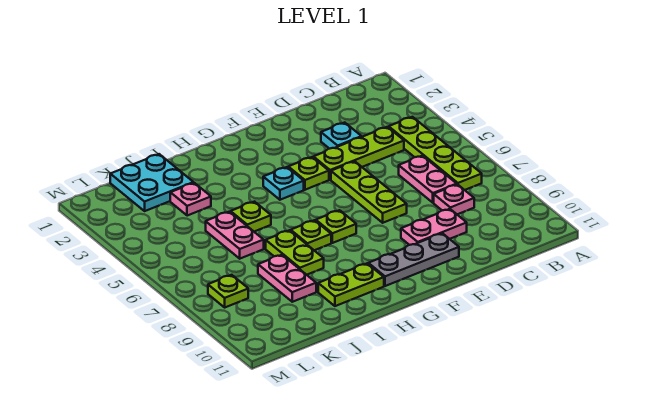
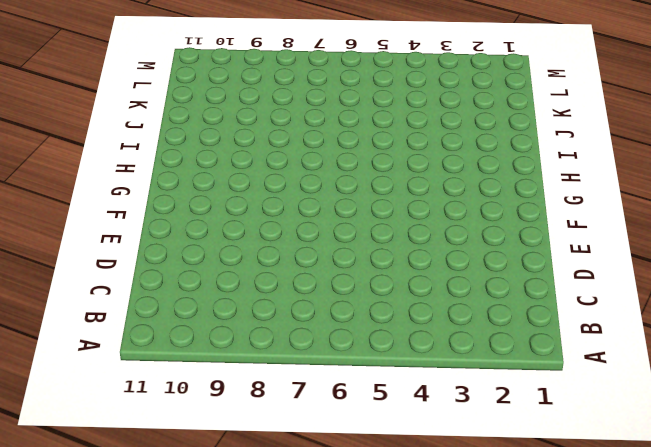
none -> lime plate B4:B7 level 1
none -> lime plate C4:E4 level 1
none -> pink plate C6:C7 level 1

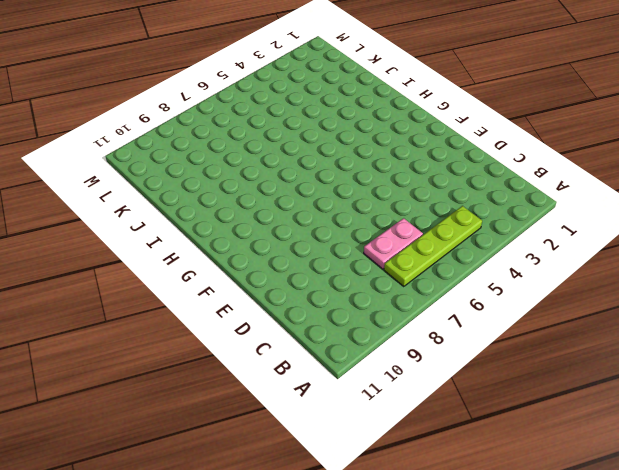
none -> lime plate C4:E4 level 1
none -> pink plate C8 level 1
none -> cyan plate D3 level 1

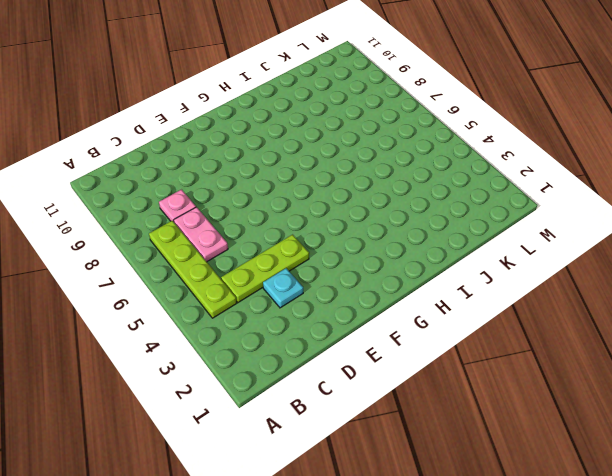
none -> pink plate D9:E9 level 1
none -> lime plate E5:E7 level 1
none -> grey plate E10:G10 level 1

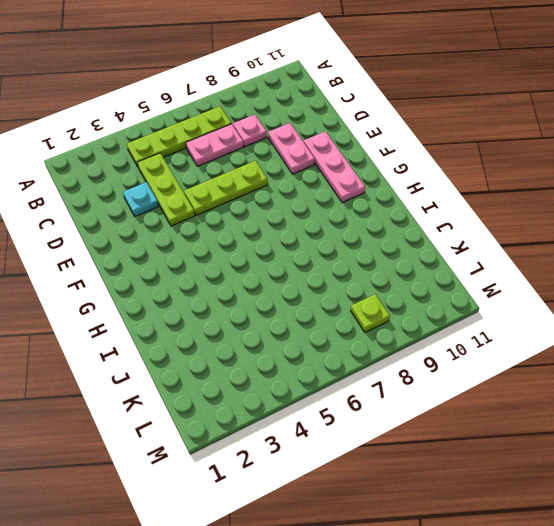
pink plate E10:G10 level 1 -> grey plate E10:G10 level 1
none -> lime plate F4 level 1
none -> cyan plate G4 level 1
none -> lime plate G7 level 1

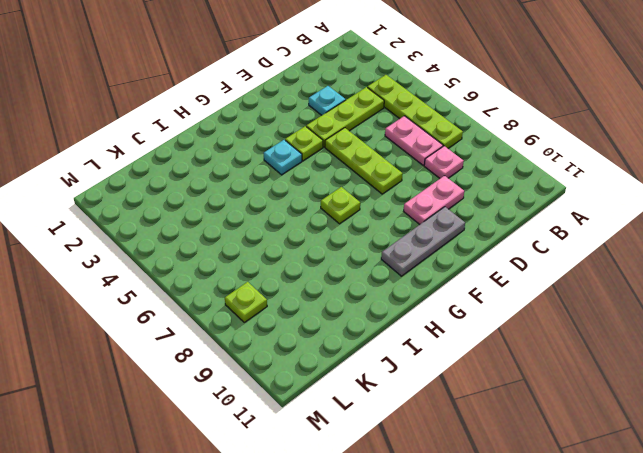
none -> lime plate H7 level 1
none -> lime plate H10:I10 level 1
none -> lime plate I5 level 1

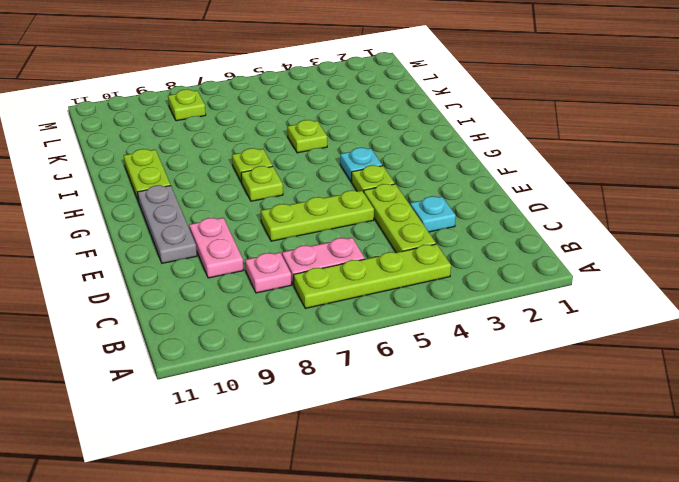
none -> lime plate I7:I8 level 1
none -> cyan plate J1:K2 level 1
none -> pink plate J3 level 1

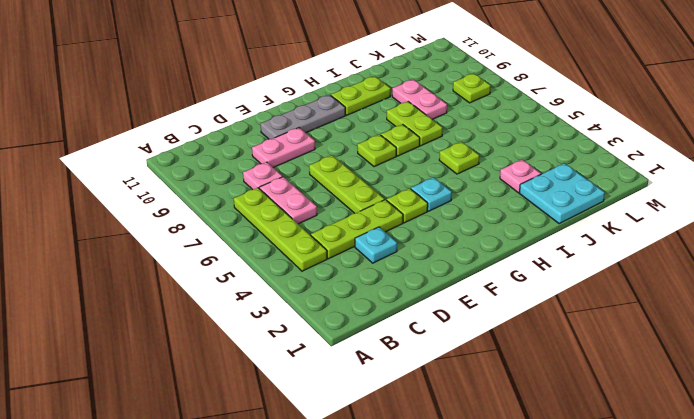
none -> pink plate J5:J6 level 1

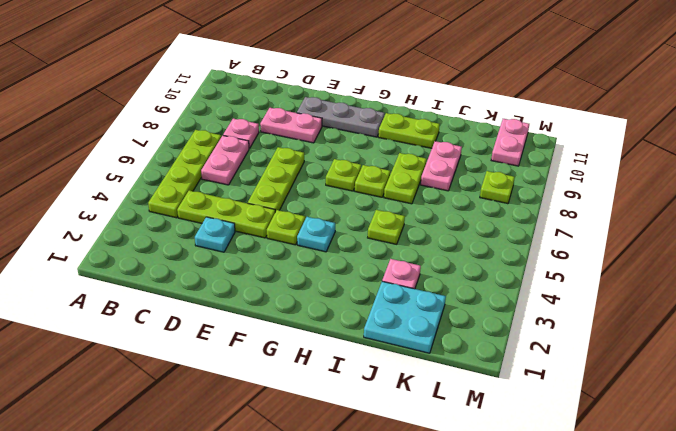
pink plate L10:L11 level 1 -> pink plate J5:J6 level 1

